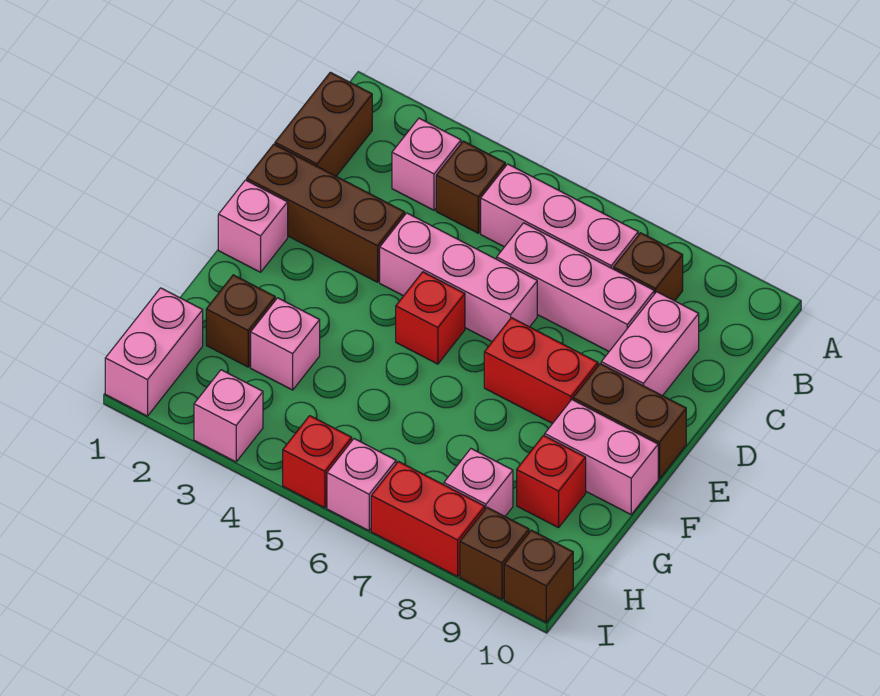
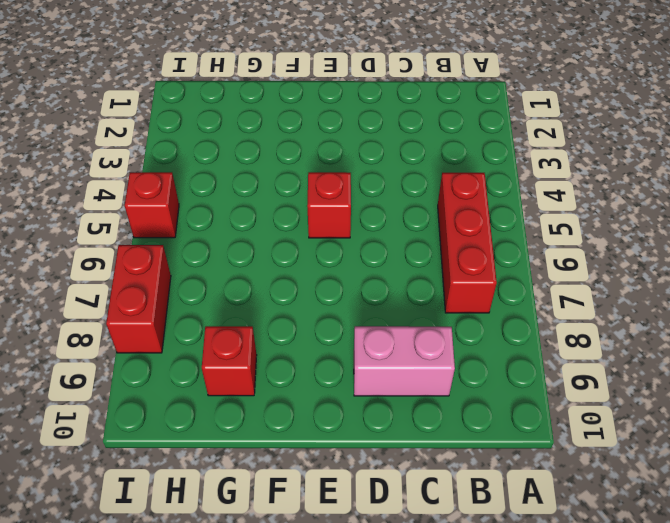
red brick B5:B7 level 1 -> pink brick B5:B7 level 1
none -> brown brick B1:C1 level 1
none -> pink brick B3 level 1
none -> brown brick B4 level 1

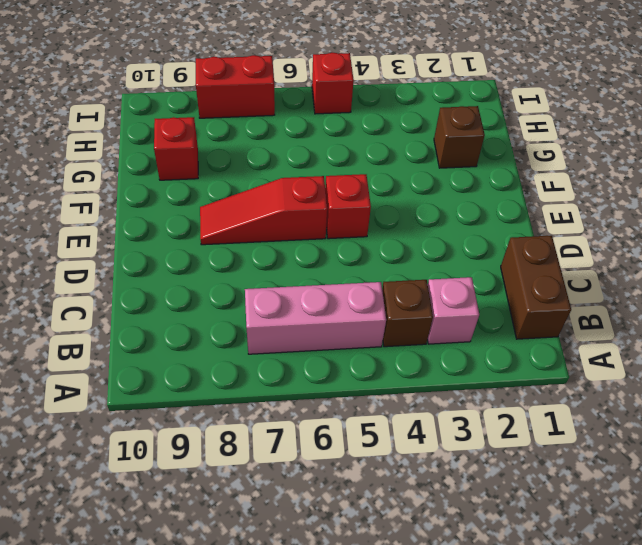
red slope E6:E8 level 1 top 6 -> red brick E7:E8 level 1
none -> brown brick B8 level 1
none -> pink brick C6:C8 level 1
none -> pink brick C9:D9 level 1

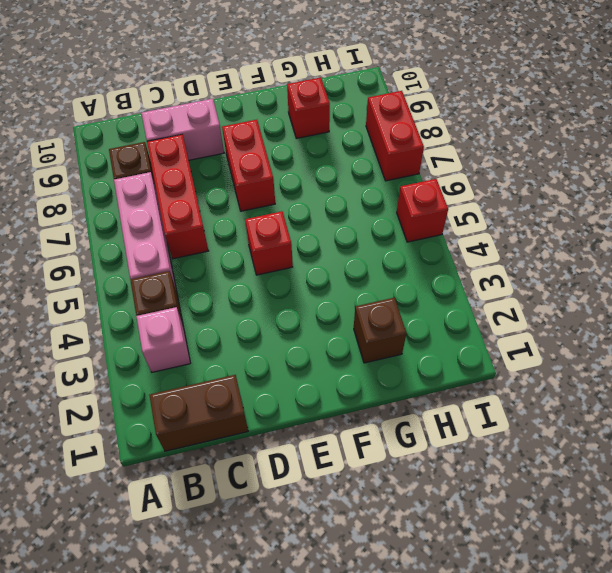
red brick C6:C8 level 1 -> pink brick C6:C8 level 1
none -> brown brick D1:D3 level 1
none -> pink brick D4:D6 level 1
none -> pink brick E1 level 1

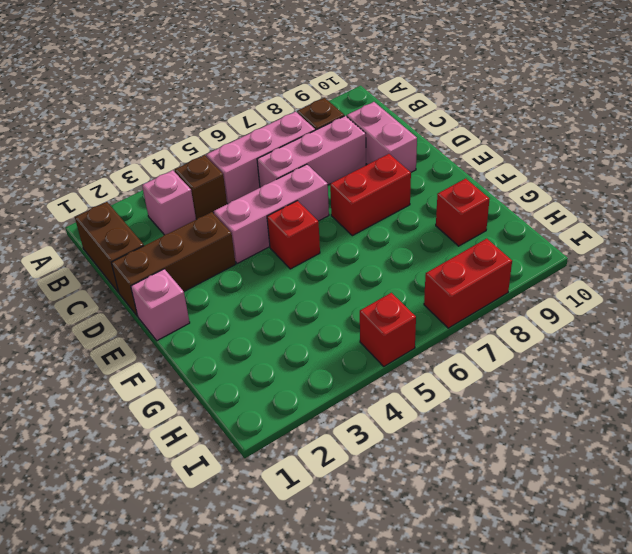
none -> brown brick E9:E10 level 1
none -> pink brick F9:F10 level 1
none -> brown brick G2 level 1

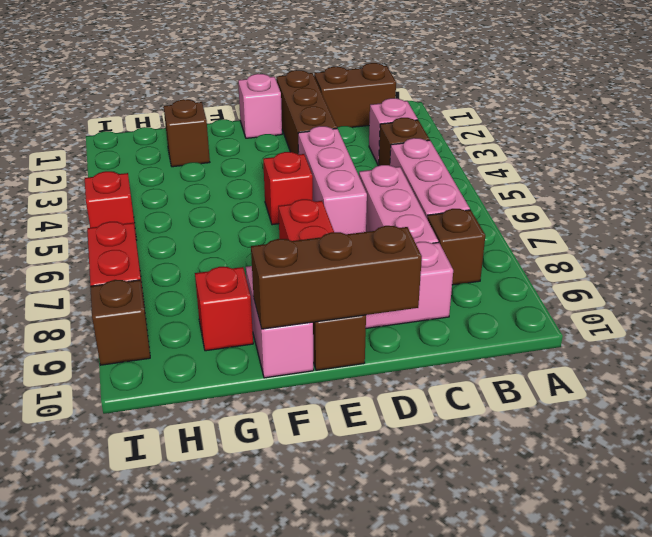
brown brick D10:F10 level 2 -> none
none -> pink brick G3 level 1
none -> pink brick H1:I1 level 1
none -> pink brick H8 level 1

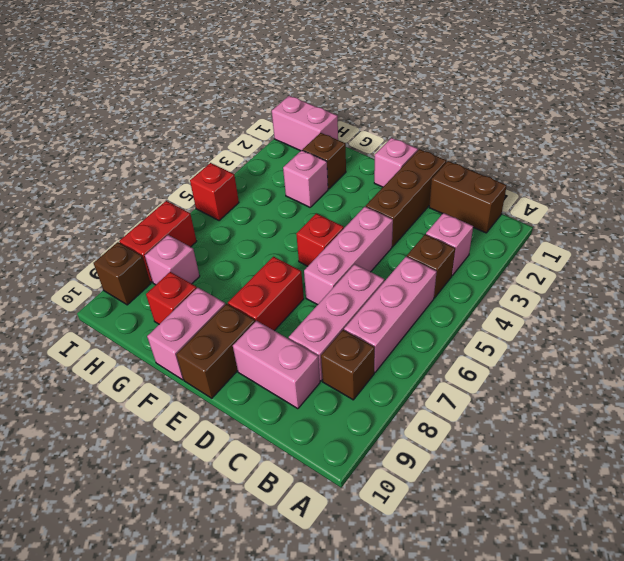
none -> pink brick I3 level 1
none -> pink brick I6 level 1
none -> brown brick I10 level 1

